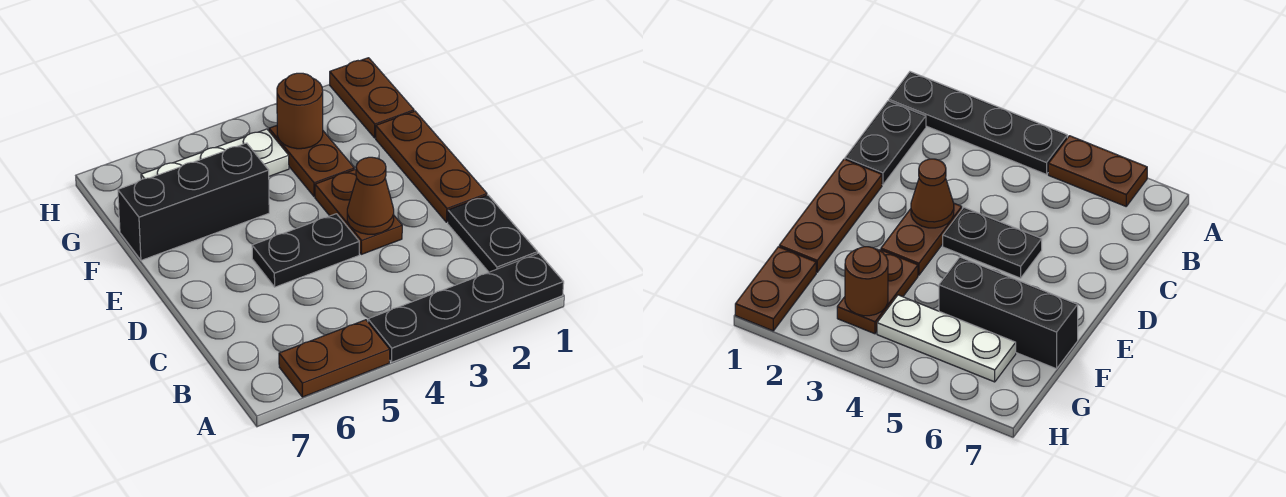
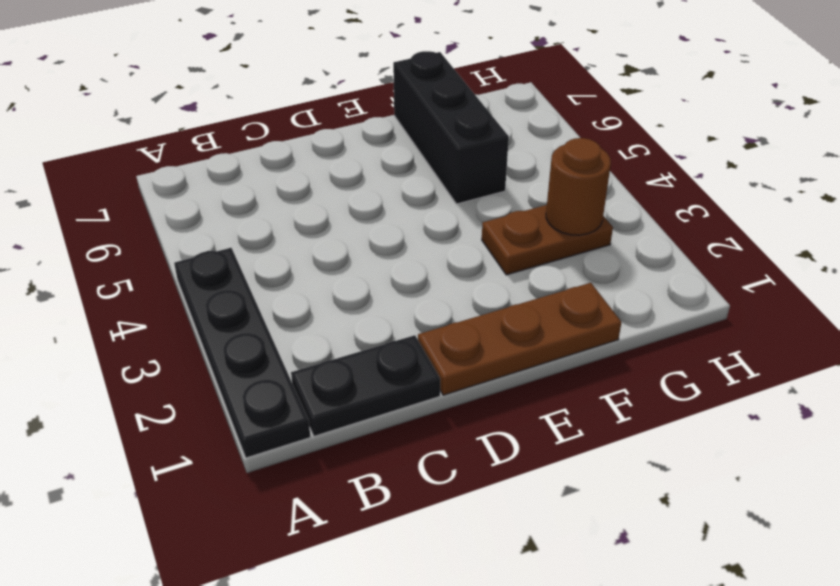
none -> brown plate A5:A6 level 1
none -> brown plate D3:E3 level 1
none -> black plate D4:D5 level 1

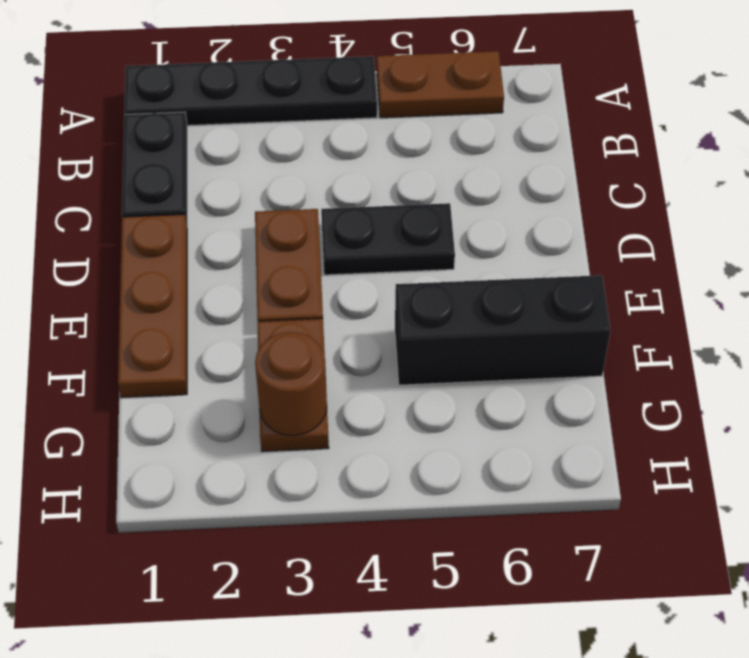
none -> brown plate G1:H1 level 1
none -> white plate G4:G6 level 1
none -> brown cone D3 level 2

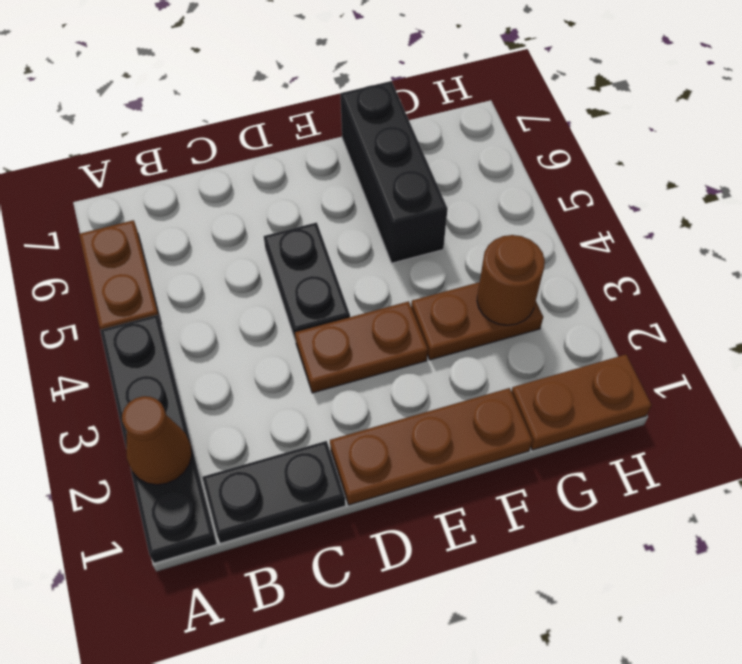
brown cone A2 level 2 -> brown cone D3 level 2
none -> white plate G4:G6 level 1

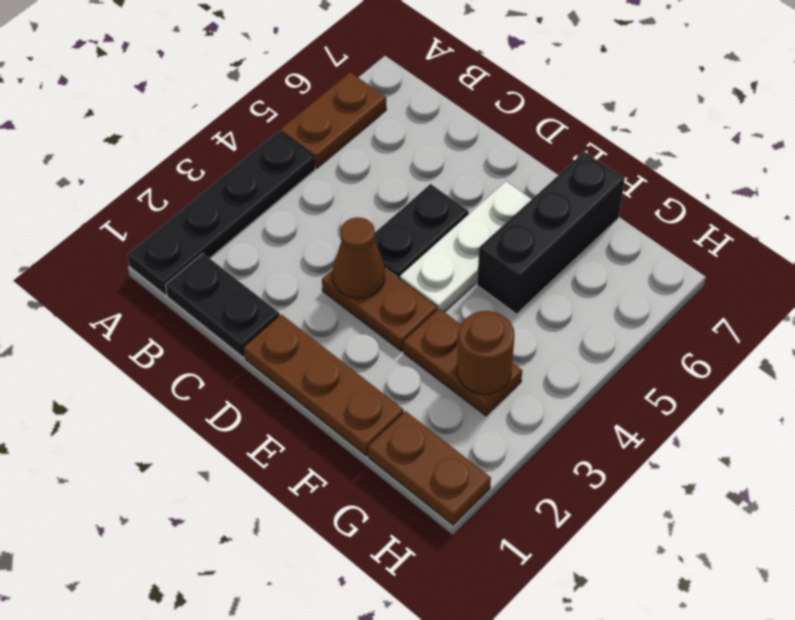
white plate E4:E6 level 1 -> white plate G4:G6 level 1

